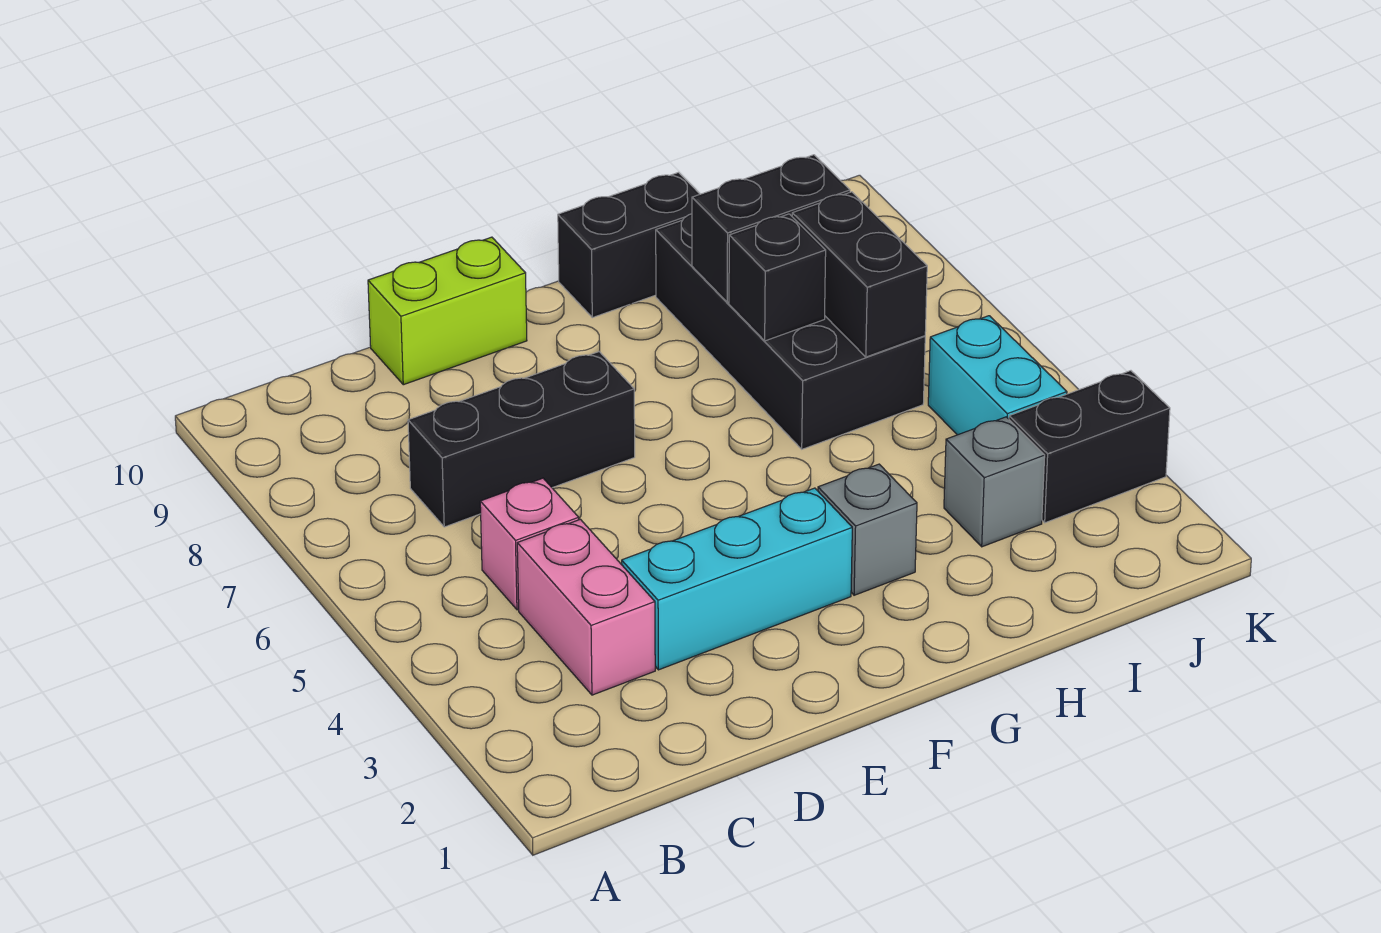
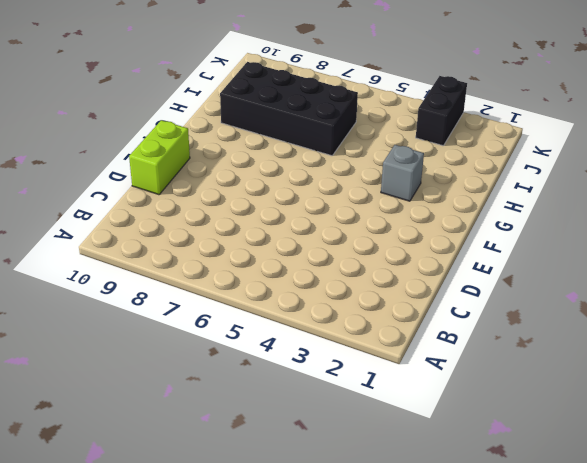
none -> pink brick C3:C4 level 1
none -> pink brick C5 level 1
none -> black brick C7:E7 level 1

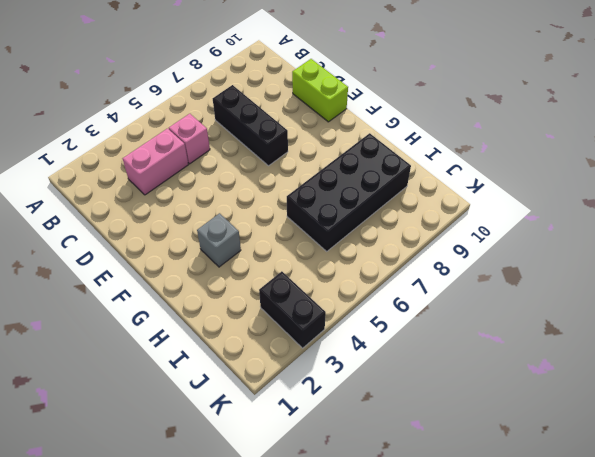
none -> cyan brick D3:F3 level 1
none -> black brick G10:H10 level 1
none -> grey brick I3 level 1

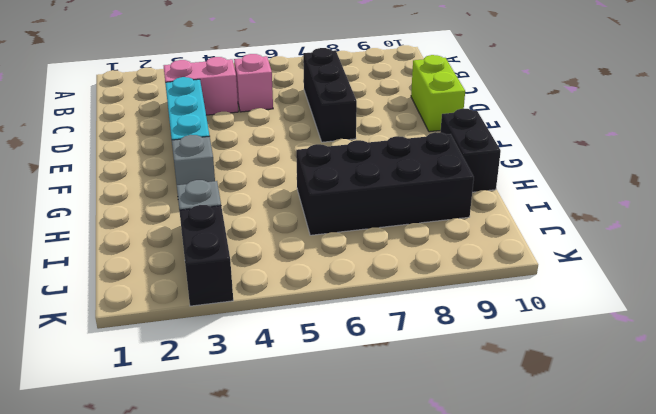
none -> cyan brick J4:J5 level 1
none -> black brick H7 level 2
none -> black brick H8:I8 level 2

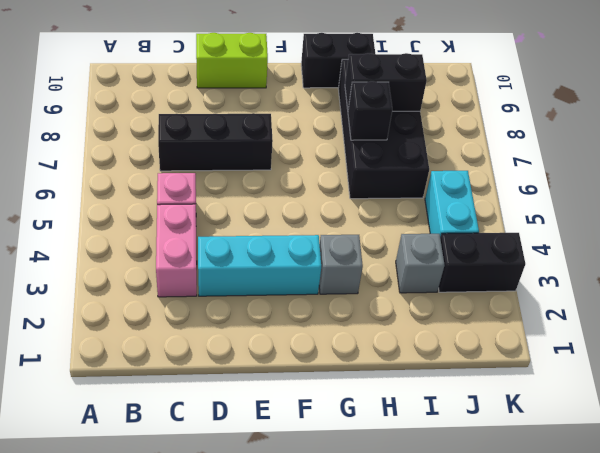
none -> black brick I6:I7 level 2

